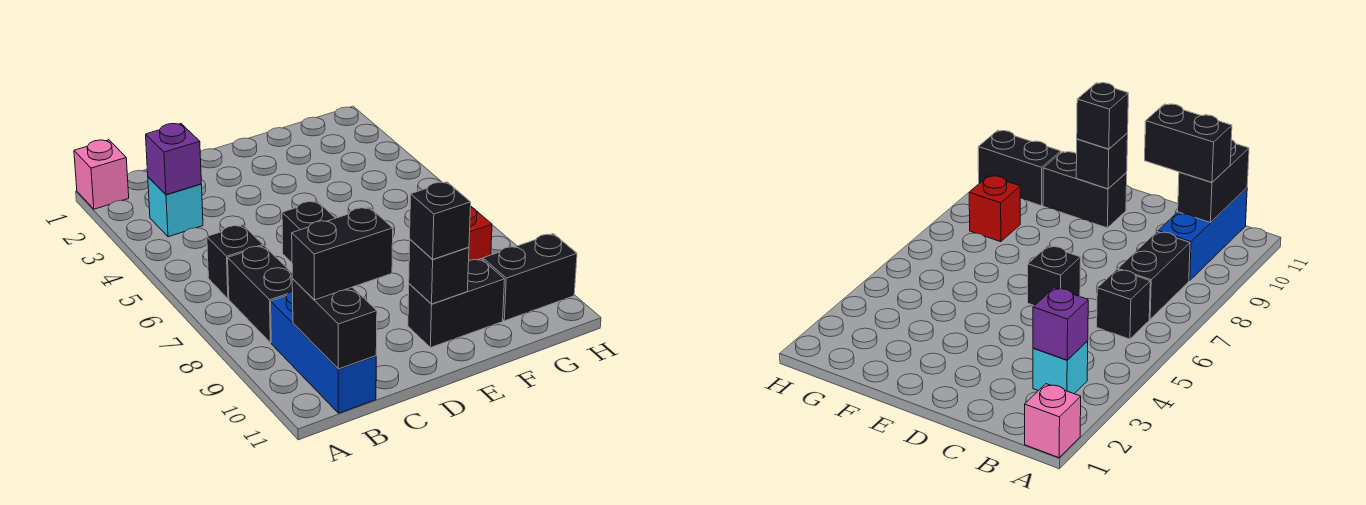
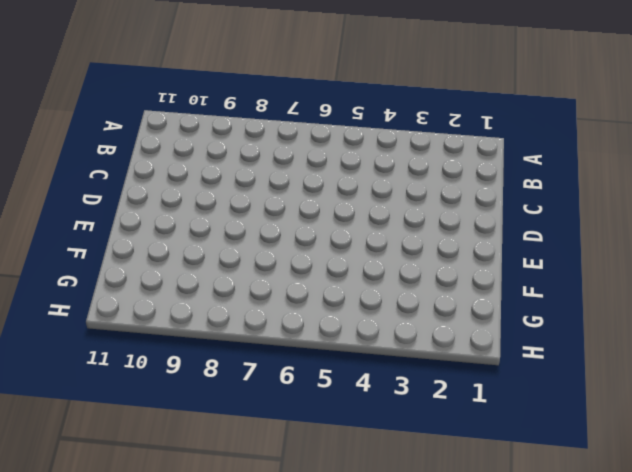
none -> pink brick A1 level 1
none -> cyan brick B3 level 1
none -> black brick B6 level 1

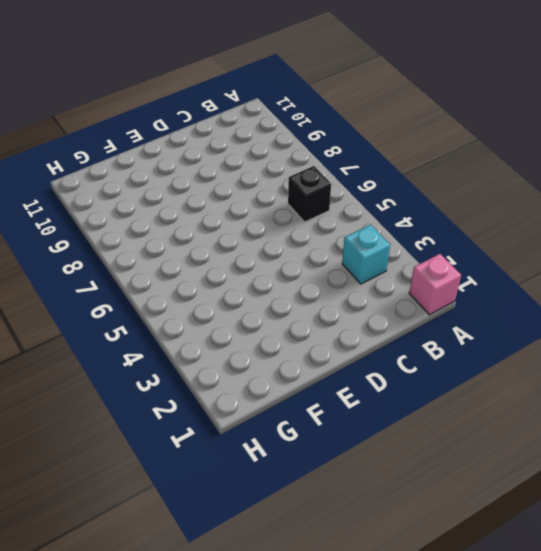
none -> black brick B7:B8 level 1
none -> blue brick B9:B11 level 1
none -> black brick D6 level 1

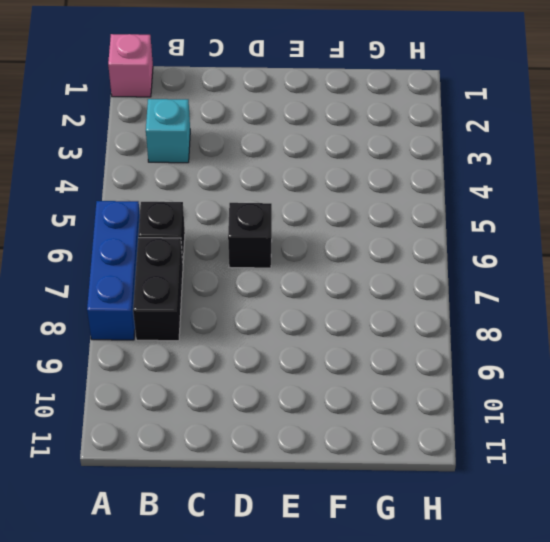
blue brick A6:A8 level 1 -> blue brick B9:B11 level 1
none -> black brick E10:F10 level 1
none -> red brick G8 level 1
none -> black brick G10:H10 level 1

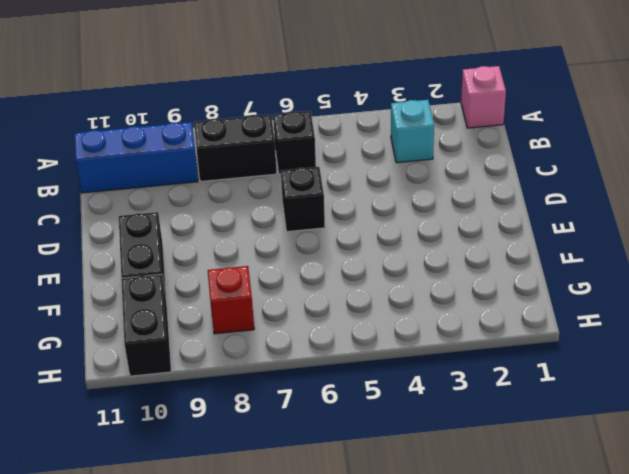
none -> purple brick B3 level 2
none -> black brick B10:B11 level 2
none -> black brick E10 level 2

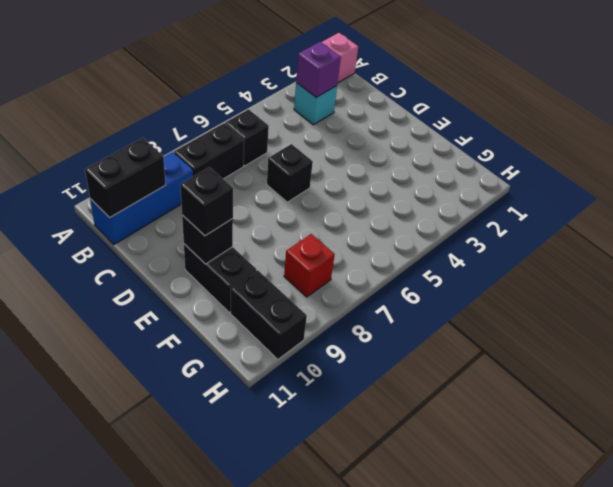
none -> black brick B10:C10 level 3

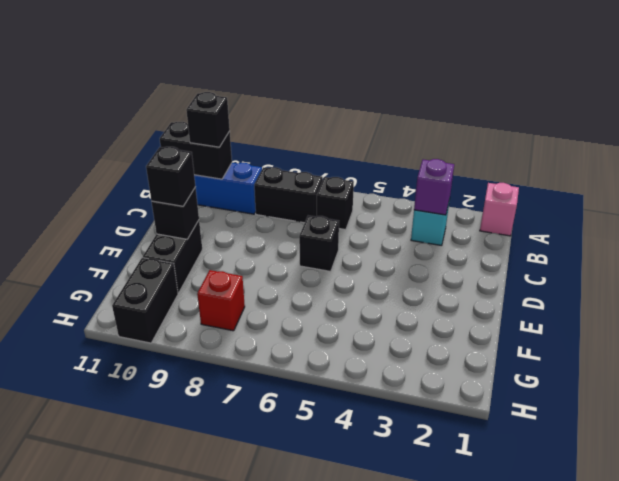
black brick B10 level 3 -> black brick B10:C10 level 3

